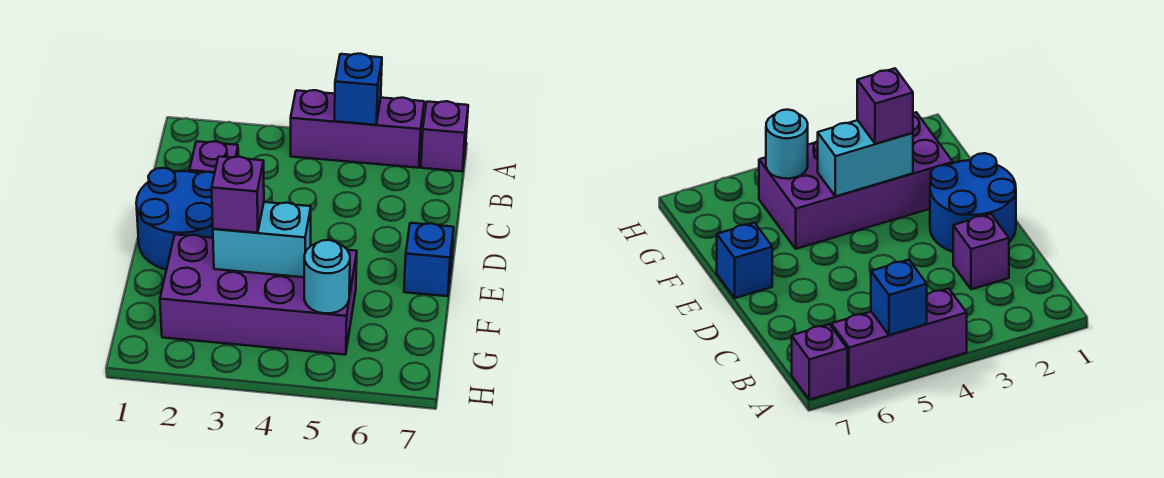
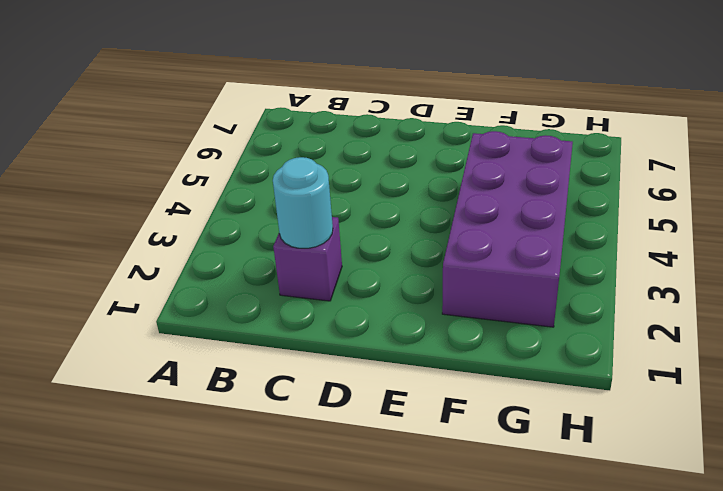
cyan round brick C2 level 2 -> cyan round brick G5 level 2
none -> purple brick A4:A6 level 1
none -> purple brick A7 level 1

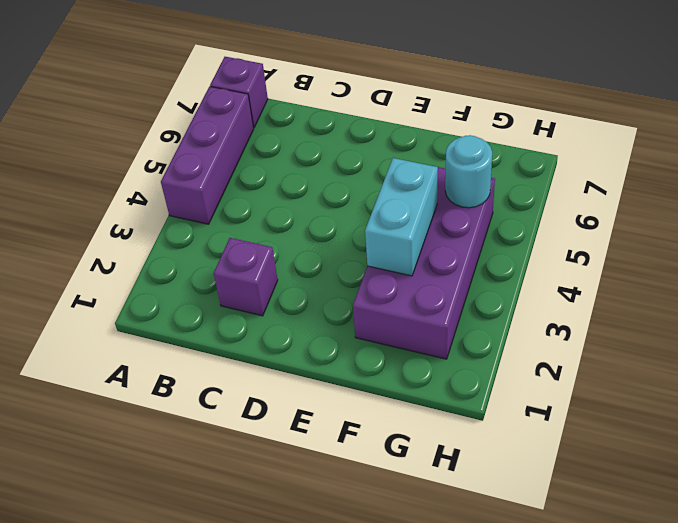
none -> blue round brick D1:E2 level 1
none -> blue brick E7 level 1

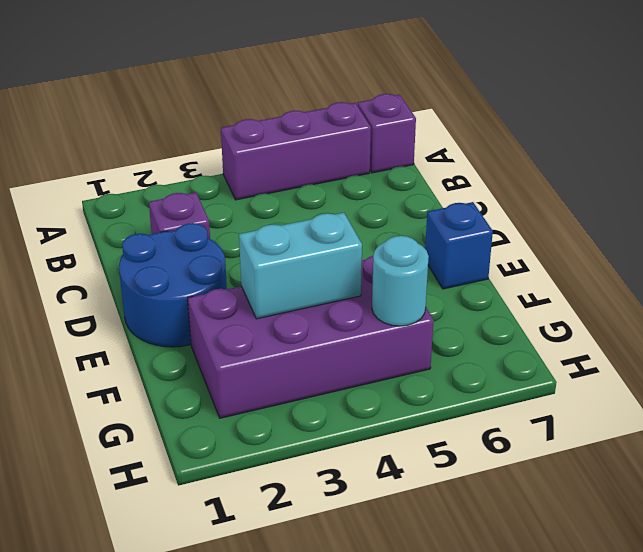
none -> blue brick A5 level 2
none -> purple brick F3 level 3

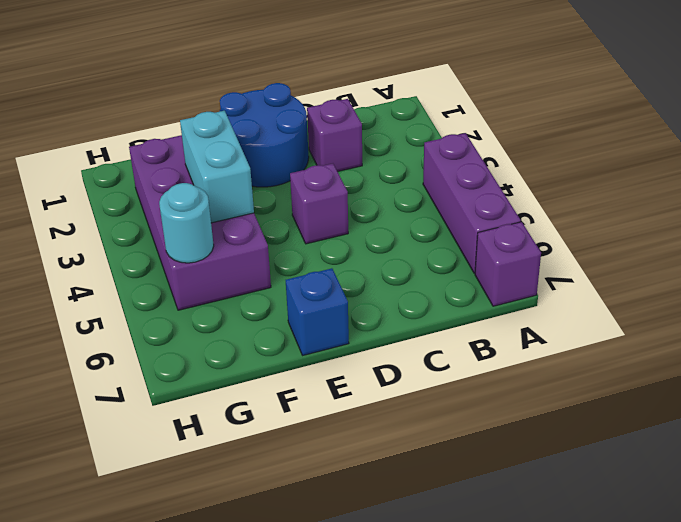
purple brick D4 level 1 -> purple brick F3 level 3
none -> blue brick A5 level 2

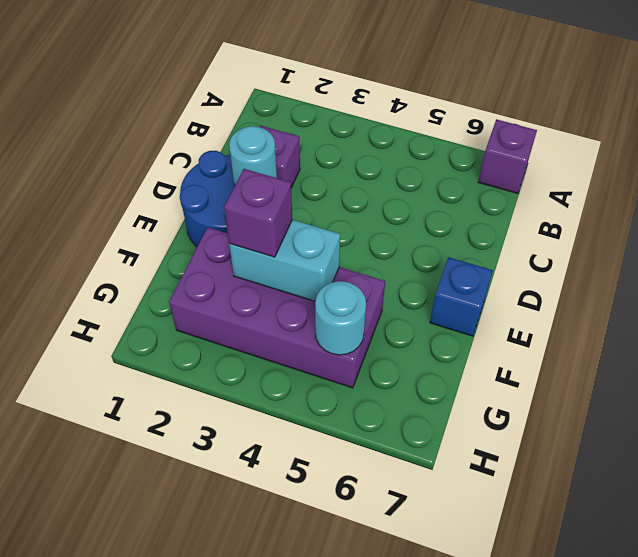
cyan round brick D2 level 2 -> none
none -> purple brick A4:A6 level 1
none -> blue brick A5 level 2

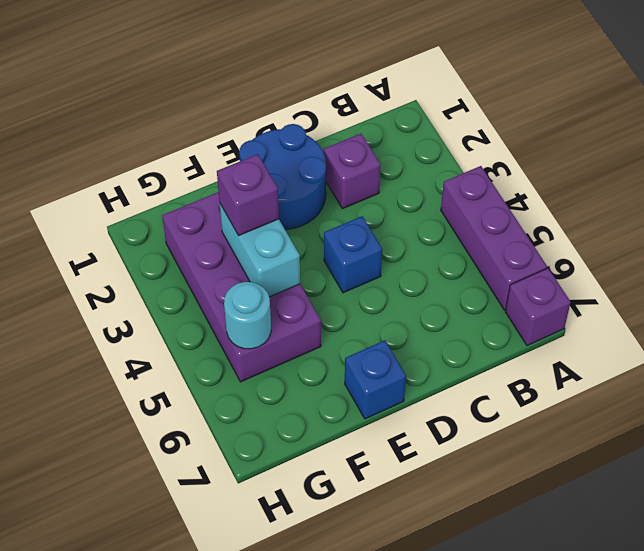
blue brick D4 level 1 -> blue brick A5 level 2

